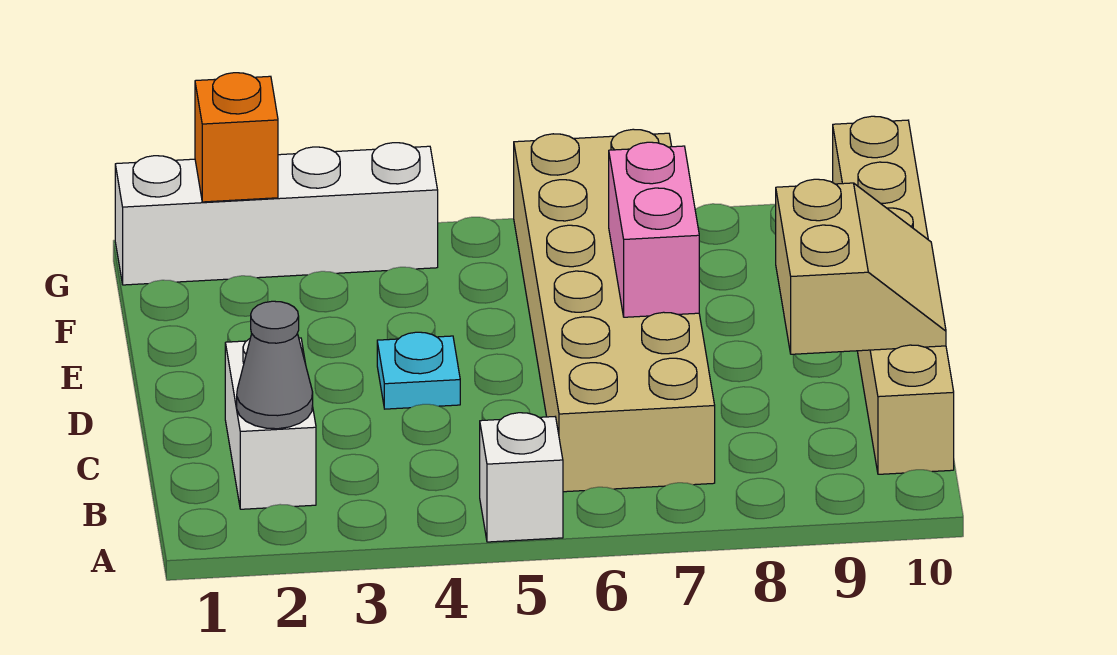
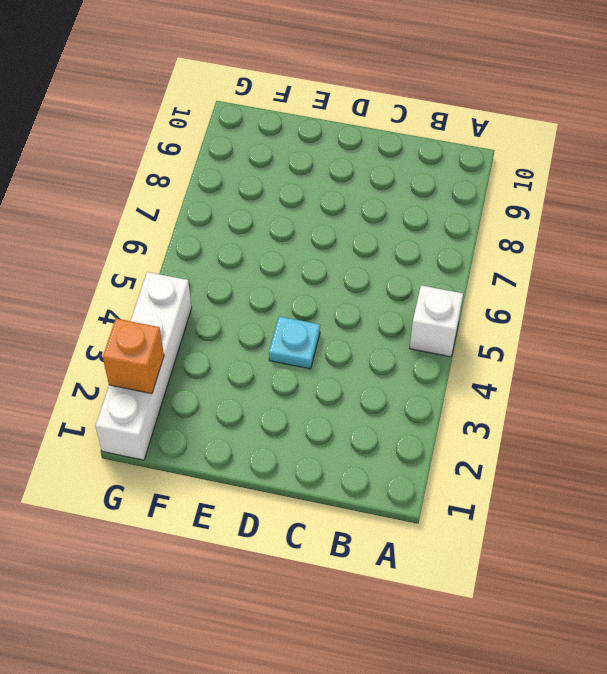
none -> white brick B2:C2 level 1
none -> tan brick B6:G7 level 1

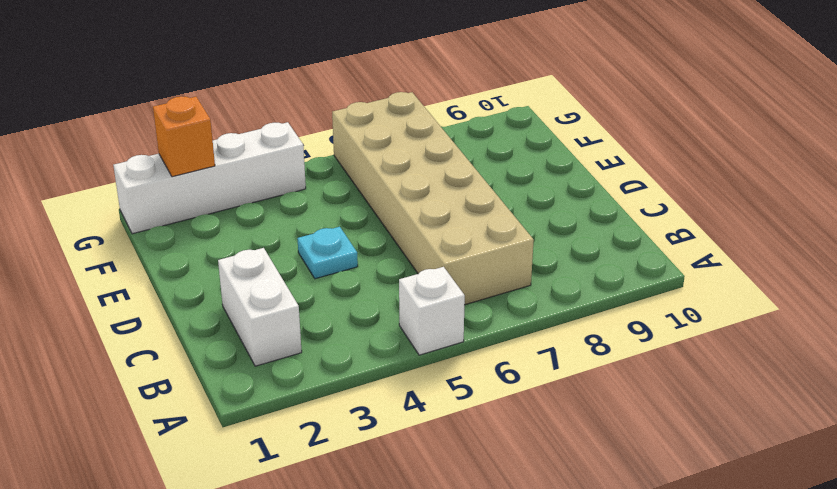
none -> tan brick B10:G10 level 1
none -> grey cone B2 level 2

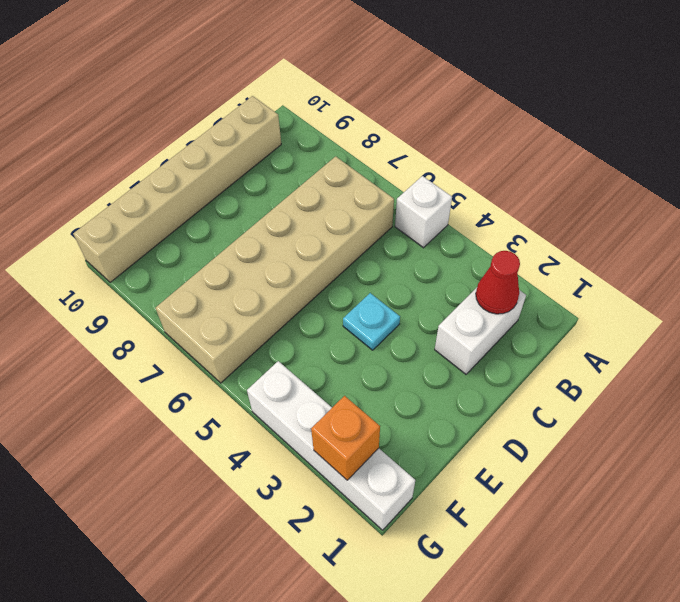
red cone B2 level 2 -> grey cone B2 level 2
none -> tan slope C9:D10 level 2 top 9
none -> pink brick D7:E7 level 2

